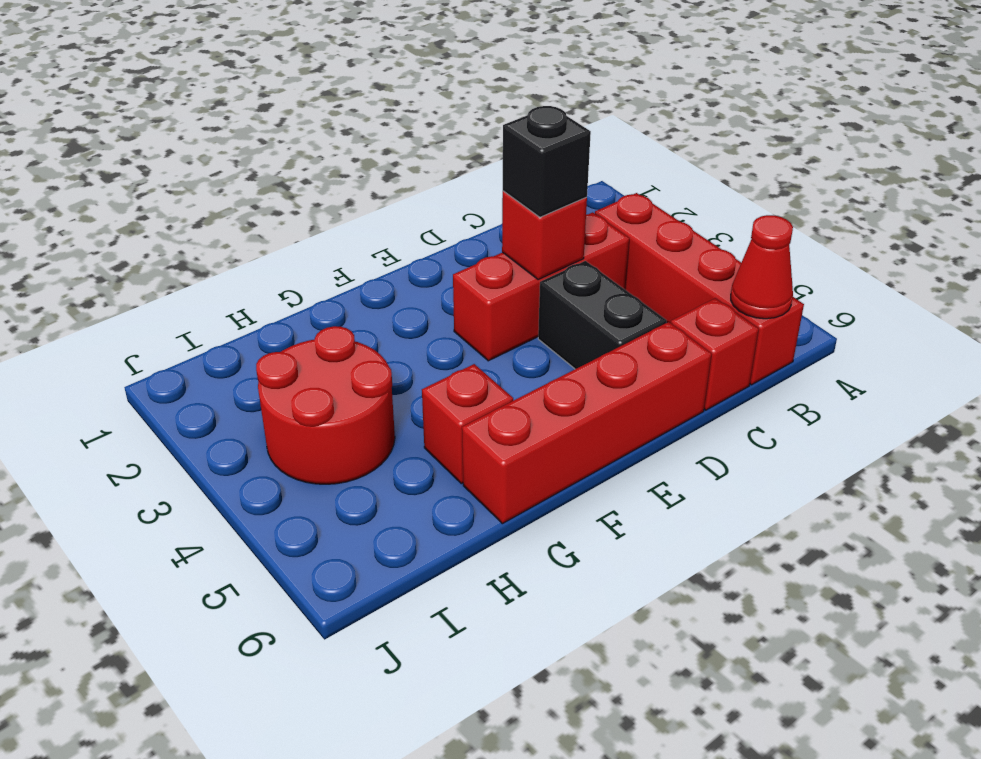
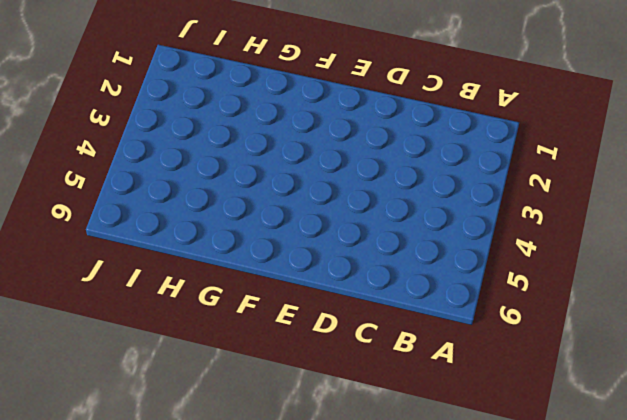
none -> red brick B3:B6 level 1
none -> red brick C3:E3 level 1

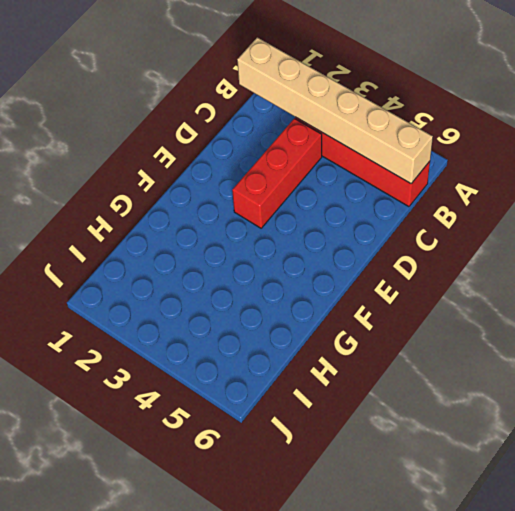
tan brick B1:B6 level 2 -> red cone B6 level 2
none -> red brick C6 level 1
none -> black brick D4:D5 level 1

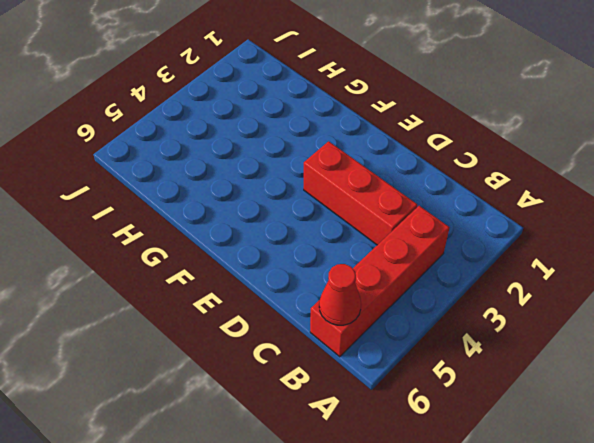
none -> red brick C6 level 1
none -> black brick D4:D5 level 1

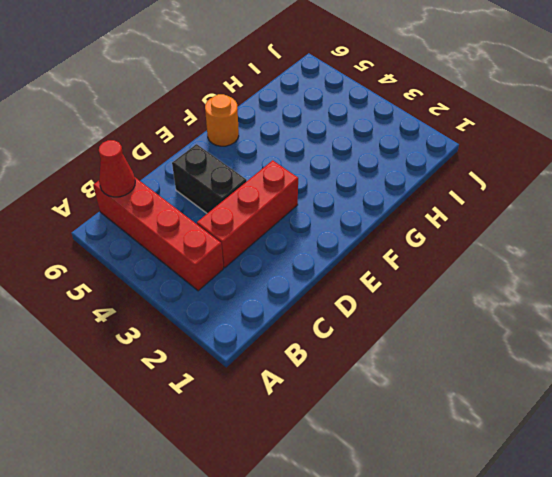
orange round brick F6 level 1 -> red brick D6:G6 level 1
none -> red brick C6 level 1
none -> red brick G5 level 1

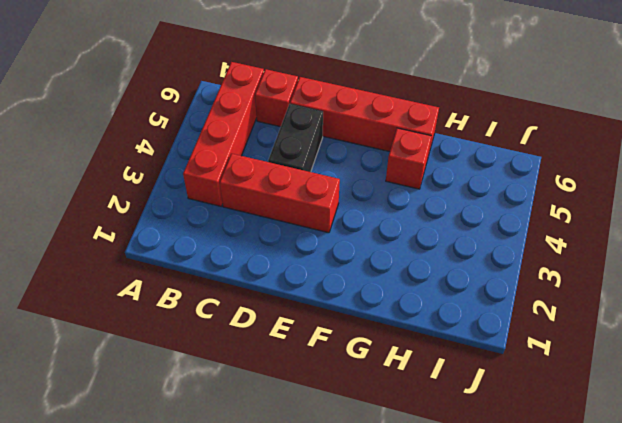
none -> red round brick H3:I4 level 1
none -> red cone B6 level 2

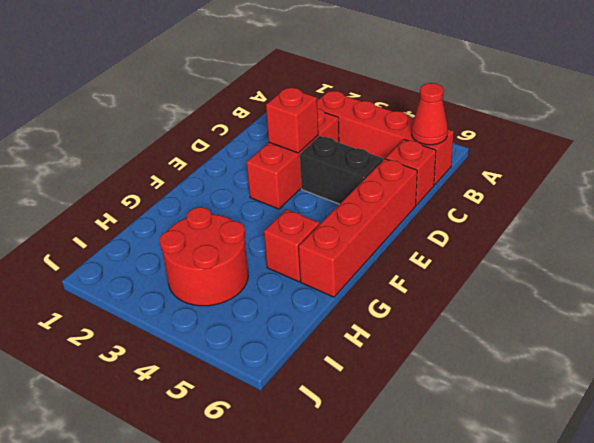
none -> black brick D3 level 3

